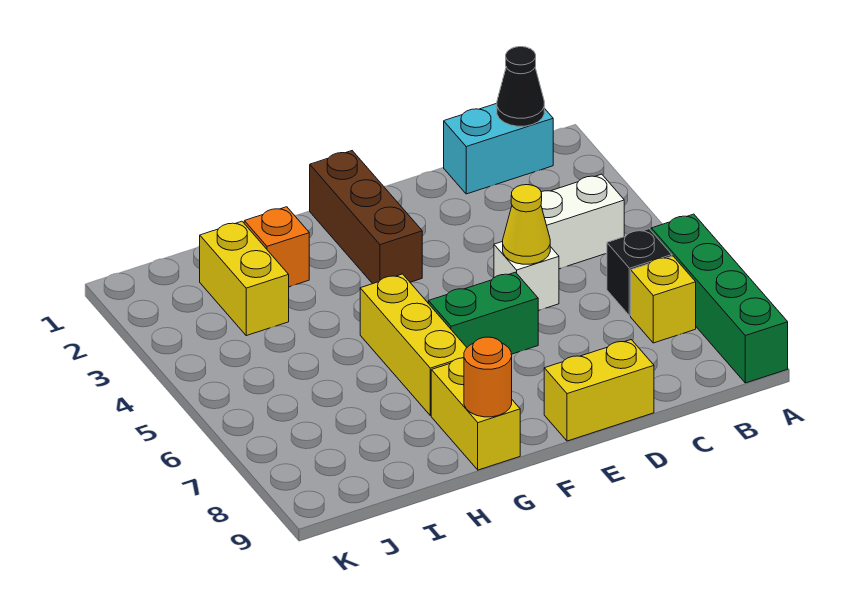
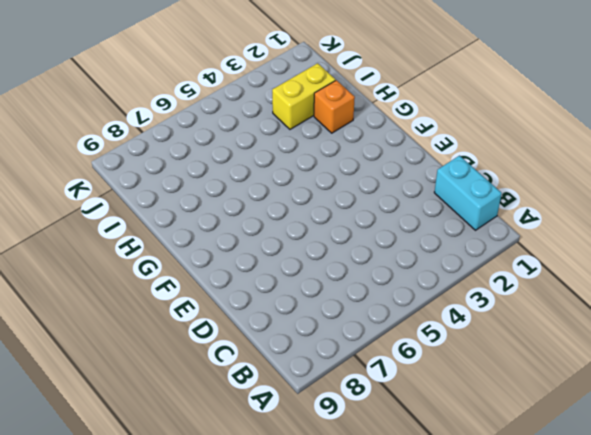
none -> green brick A6:A9 level 1
none -> white brick B4:C4 level 1
none -> black brick B6 level 1

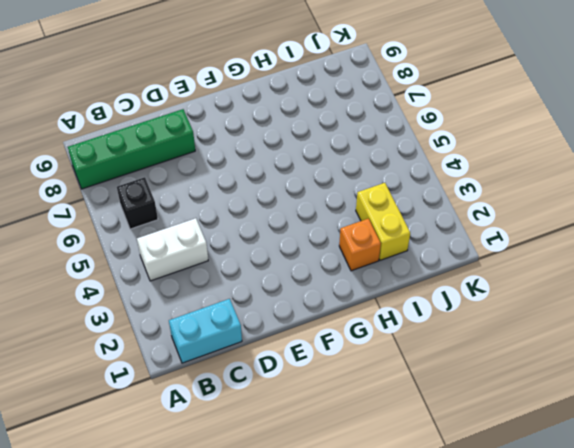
green brick A8:D8 level 1 -> green brick A6:A9 level 1
none -> yellow brick B7 level 1
none -> white brick D5 level 1
none -> yellow brick D9:E9 level 1

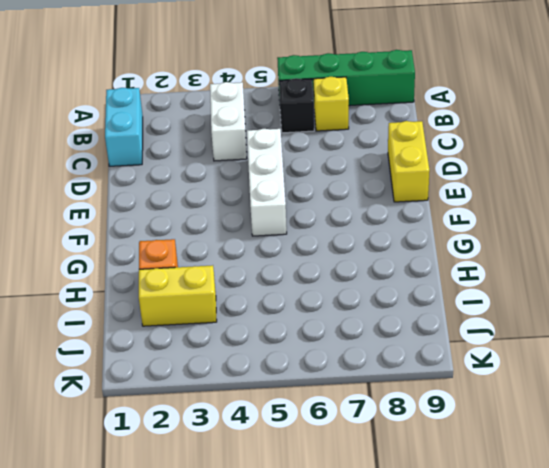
white brick D5:F5 level 1 -> white brick D5 level 1
none -> green brick E6:F6 level 1
none -> brown brick F1:F3 level 1
none -> yellow brick G5:G7 level 1

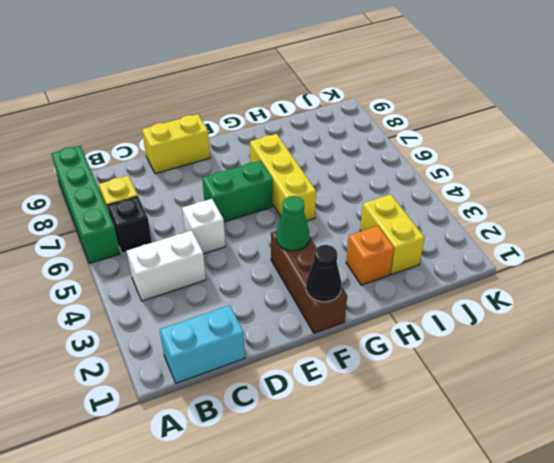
black cone F1 level 2 -> black cone B1 level 2
green cone F3 level 2 -> none
none -> yellow brick G8:G9 level 1
none -> yellow cone D5 level 2
none -> orange round brick G9 level 2

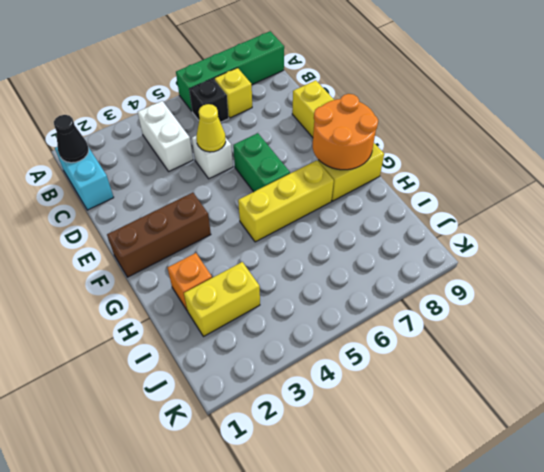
orange round brick F8:G9 level 2 -> orange round brick G9 level 2

